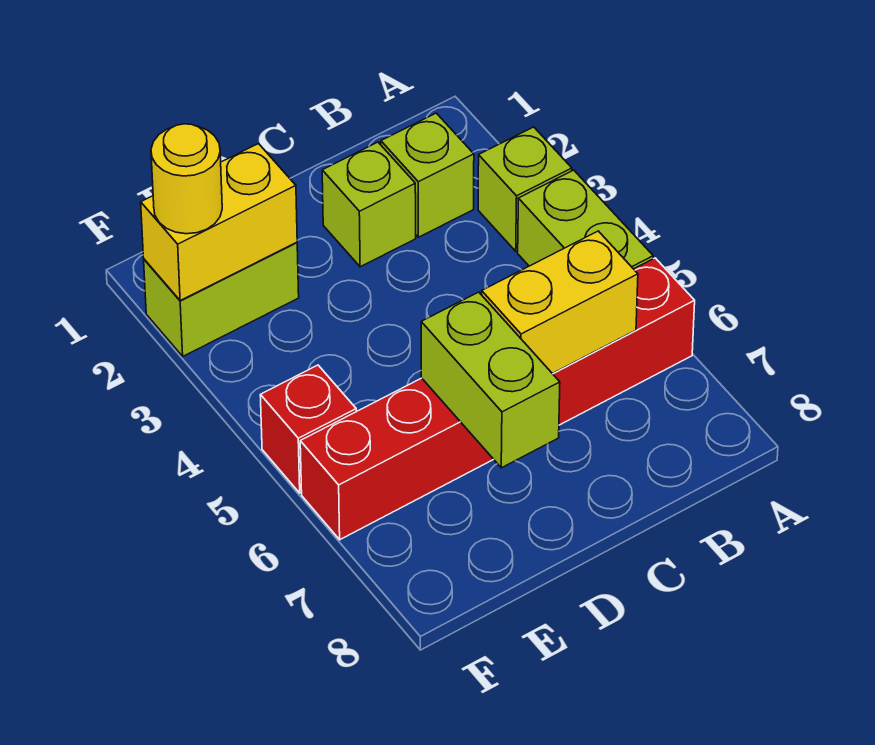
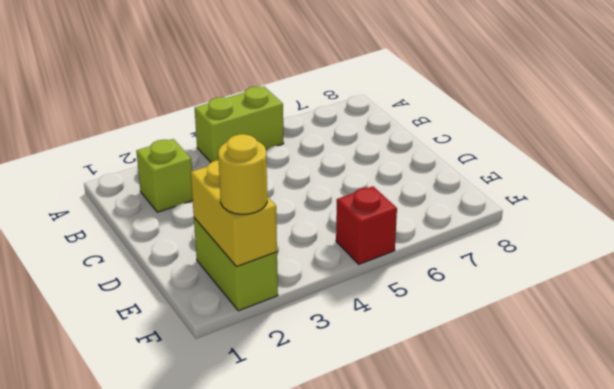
none -> lime brick A3 level 1
none -> red brick A6:F6 level 1

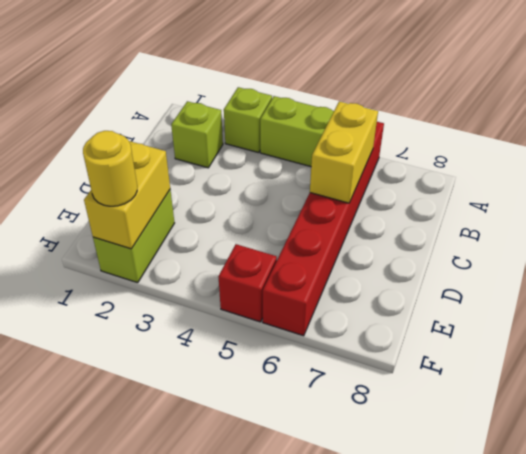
none -> lime brick C2 level 1
none -> lime brick D6:D7 level 2

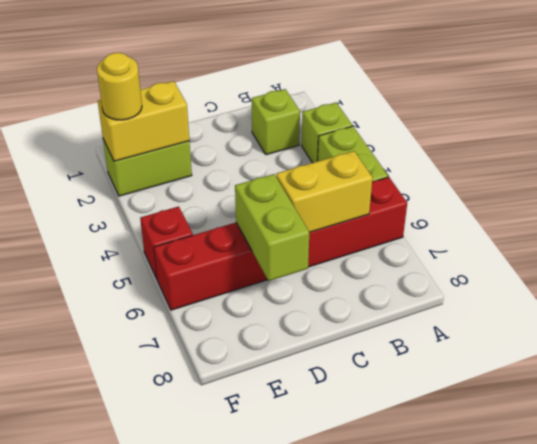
none -> lime brick C2 level 1

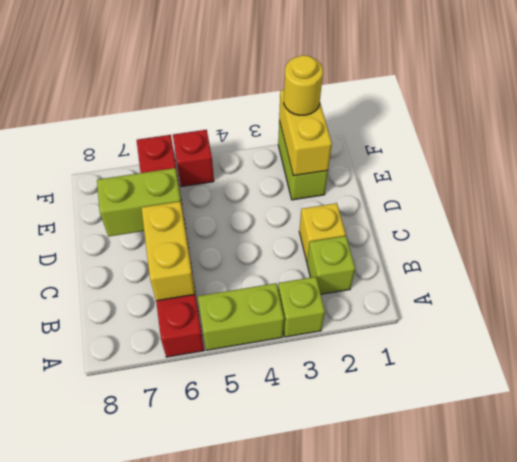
yellow brick C2 level 1 -> lime brick C2 level 1

